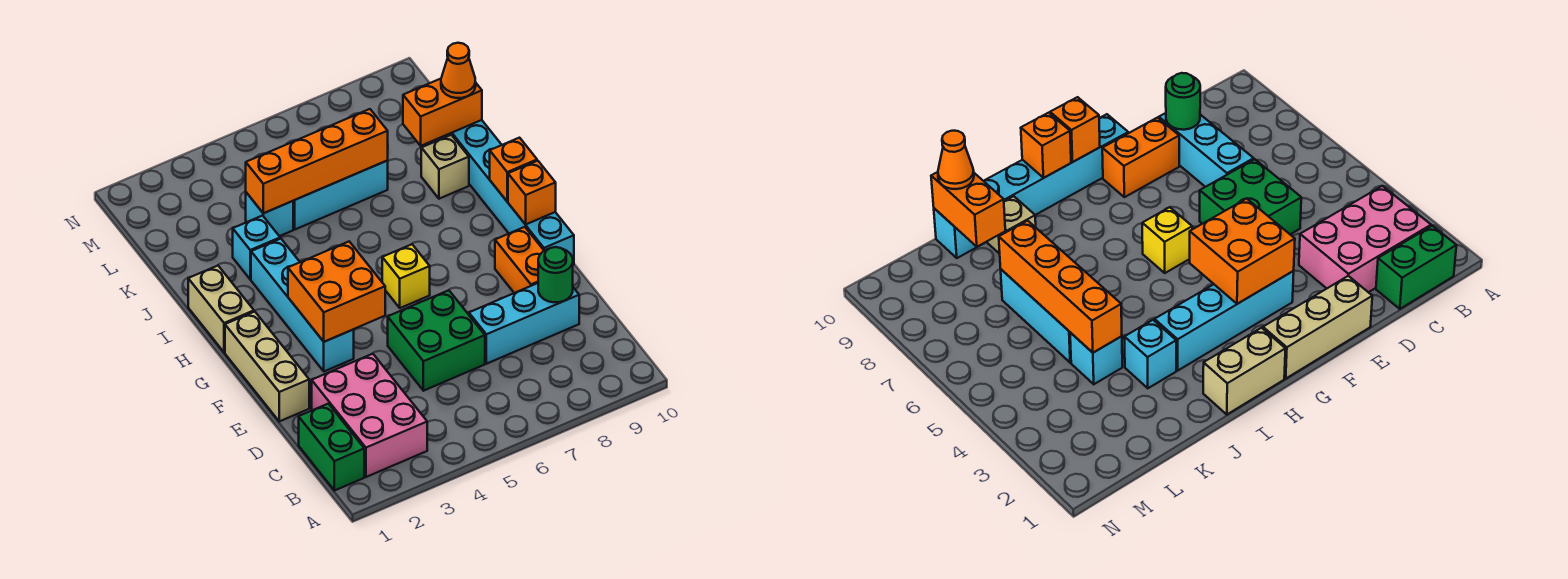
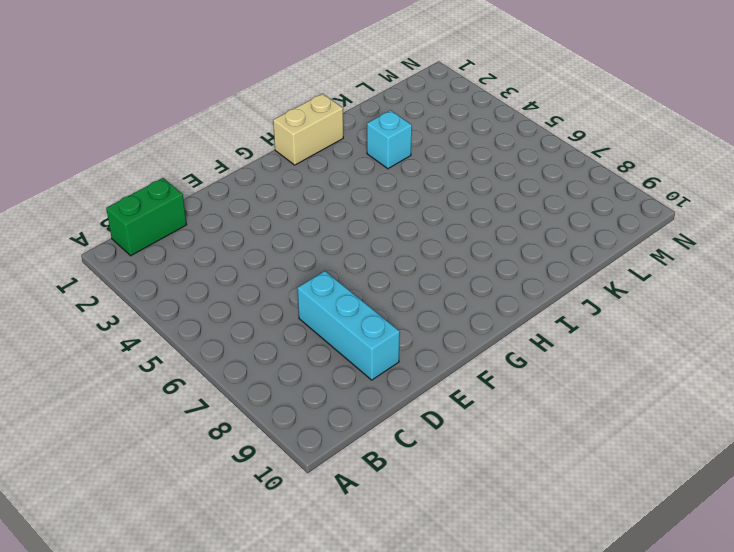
none -> pink brick B2:D3 level 1
none -> green brick D5:E6 level 1
none -> tan brick E1:G1 level 1

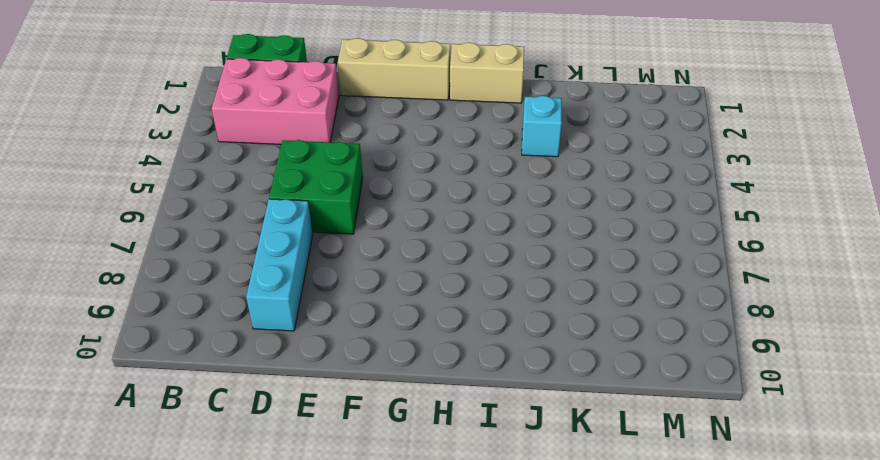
none -> orange brick E9:F9 level 1
none -> cyan brick F3:I3 level 1
none -> cyan brick F10:K10 level 1

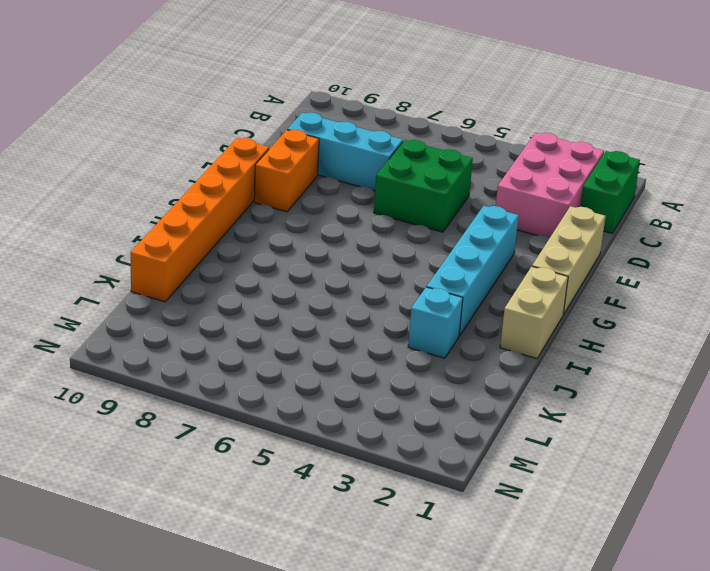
orange brick F10:K10 level 1 -> cyan brick F10:K10 level 1
none -> yellow brick G6 level 1
none -> tan brick J9 level 1
none -> cyan brick K4 level 1

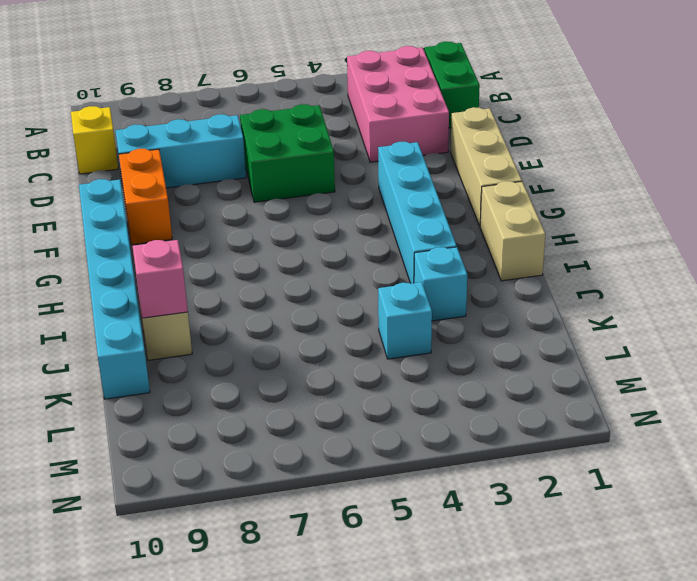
yellow brick C10 level 1 -> yellow brick G6 level 1
pink brick J9 level 2 -> none
none -> cyan brick K5:K7 level 1
none -> green round brick D9 level 2
none -> orange brick F3:G4 level 2

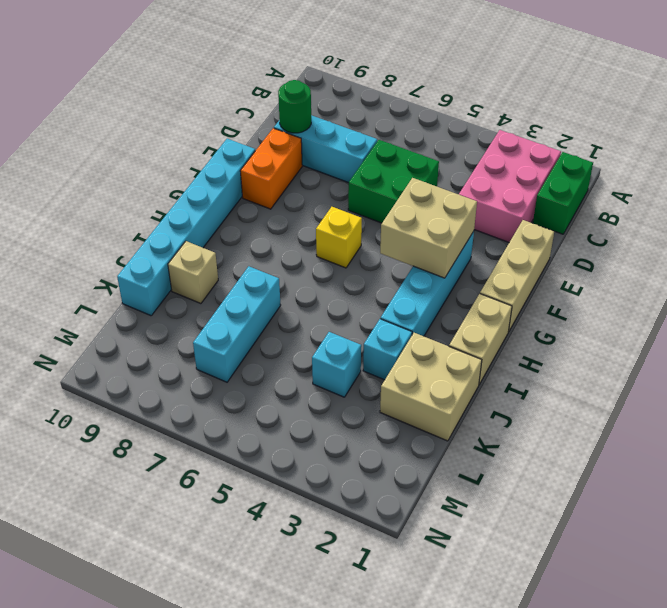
tan brick F3:G4 level 2 -> orange brick F3:G4 level 2
tan brick J1:K2 level 1 -> none
cyan brick J7:L7 level 1 -> cyan brick K5:K7 level 1
none -> orange brick G10 level 2
none -> orange brick H10 level 2
none -> orange brick K4:K7 level 2

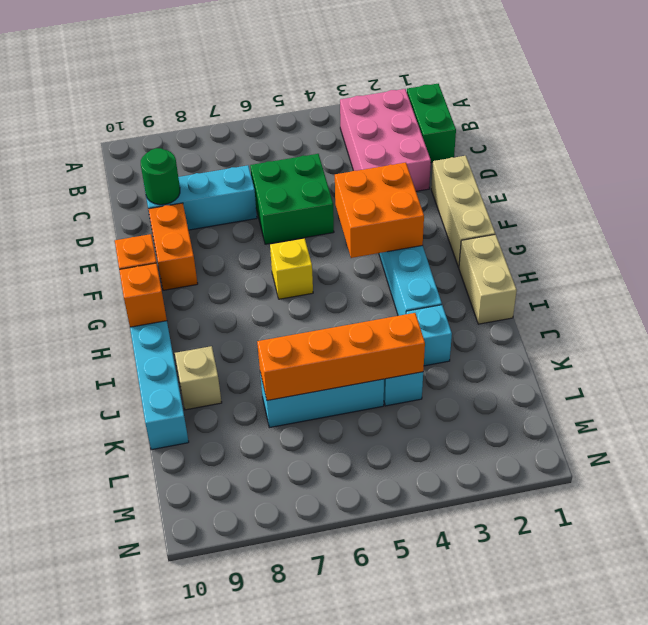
none -> orange brick K9:K10 level 2
none -> orange cone K10 level 3

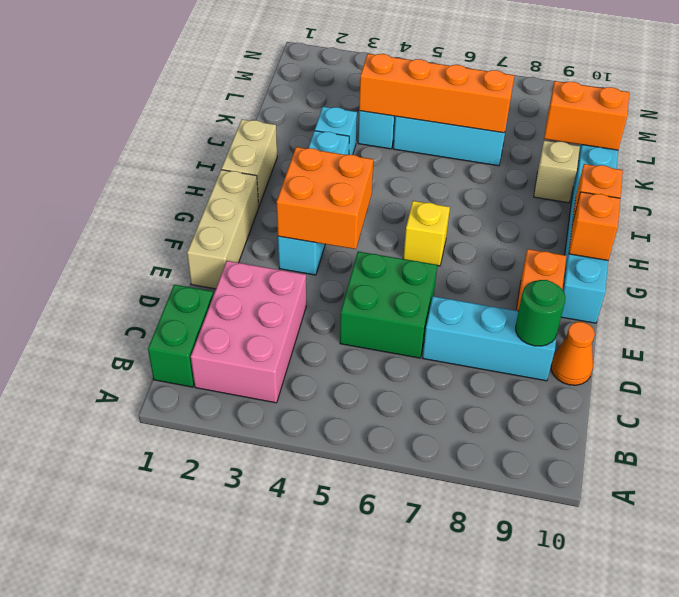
orange cone D10 level 1 -> orange cone K10 level 3

